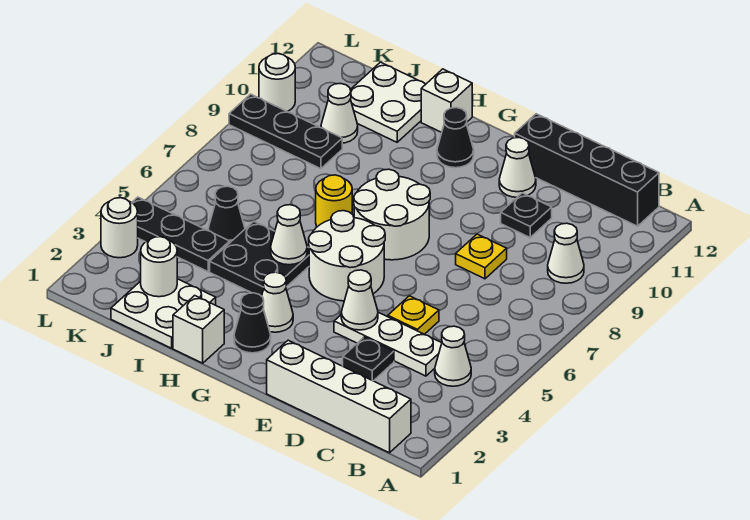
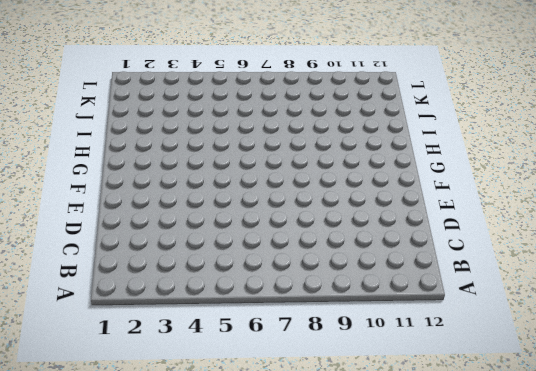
none -> white brick B1:E1 level 1
none -> white cone B4 level 1
none -> white cone B9 level 1
none -> black brick B12:E12 level 1

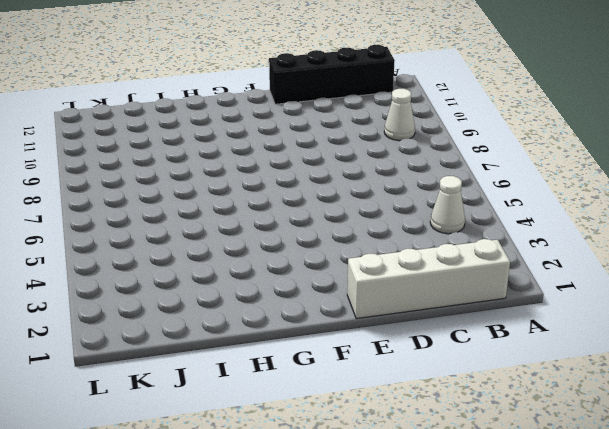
none -> white plate C4:E4 level 1
none -> black plate D3 level 1
none -> yellow plate D5 level 1
none -> yellow plate D8 level 1

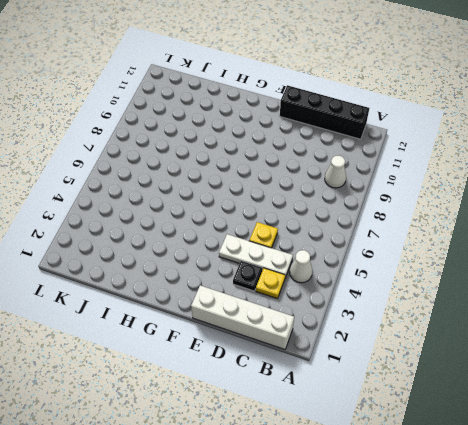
yellow plate C3 level 1 -> yellow plate D8 level 1
none -> black plate D10 level 1
none -> white cone E11 level 1
none -> white round brick F5:G6 level 1
none -> white round brick F7:G8 level 1

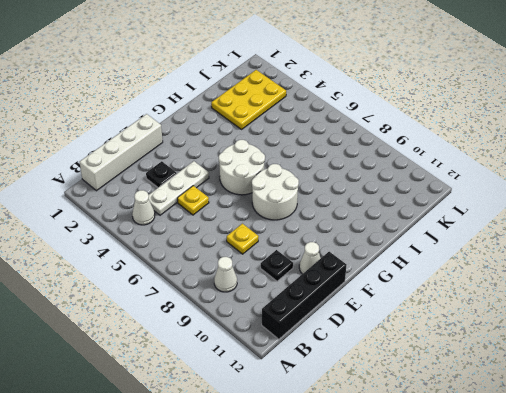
yellow plate I2:K3 level 1 -> white plate I1:J2 level 1
none -> black cone G2 level 1
none -> white cone G3 level 1
none -> black cone G11 level 1
none -> white brick H1 level 1

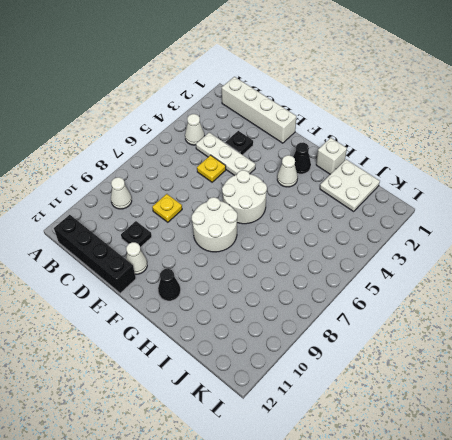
none -> black plate H4:I5 level 1
none -> yellow round brick H7 level 1
none -> white brick H12 level 1
none -> white plate I11:J12 level 1

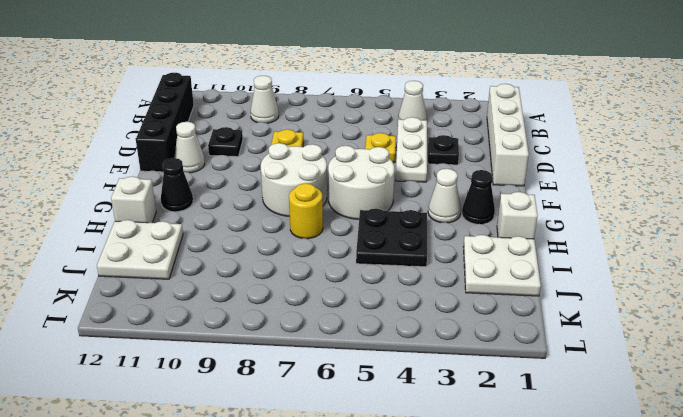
none -> black plate J4:L4 level 1
none -> black cone J5 level 1
none -> black plate J9:L9 level 1
none -> white cone J10 level 1

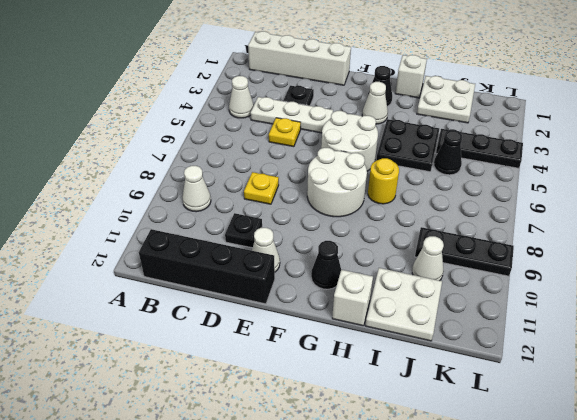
none -> white round brick L3 level 1
none -> white round brick L10 level 1
none -> white cone E4 level 2
none -> white cone H5 level 2

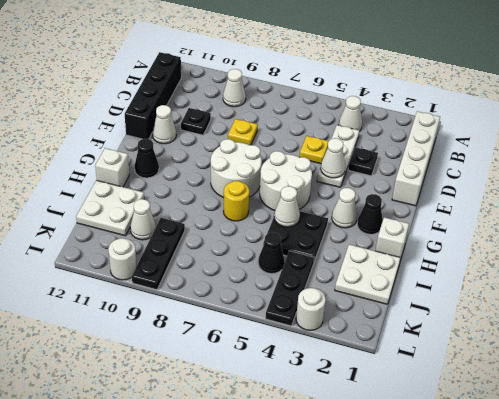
none -> white round brick J2 level 2

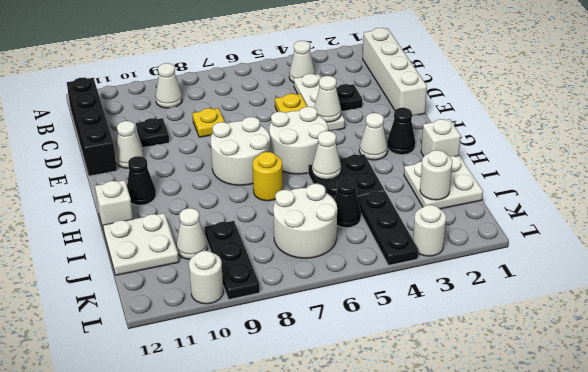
white round brick J6:K7 level 1 -> none

